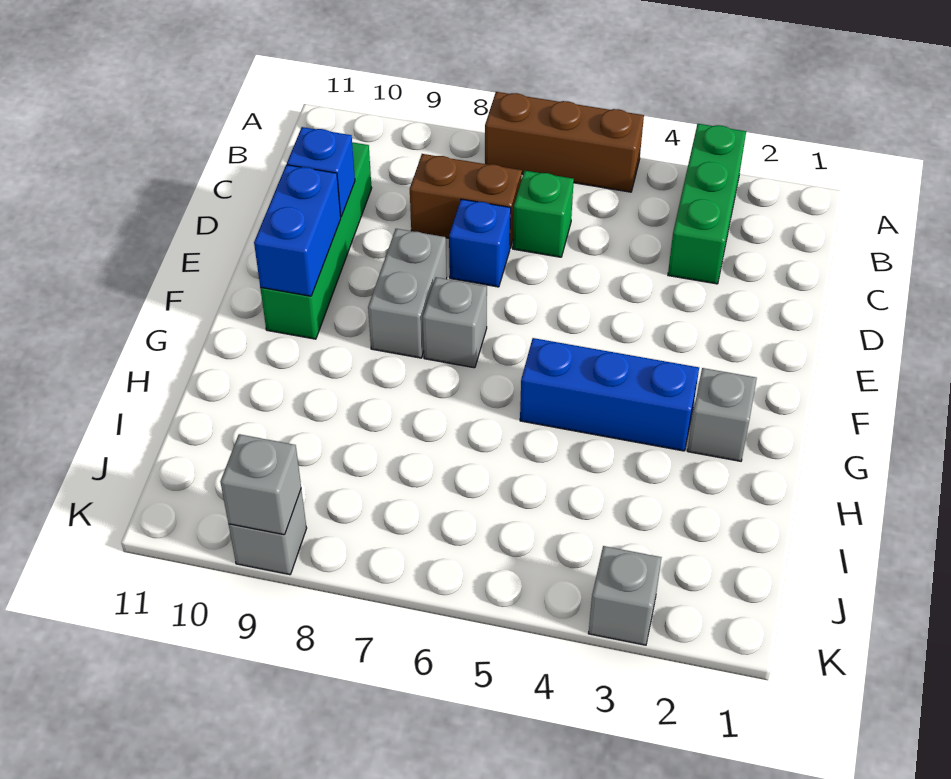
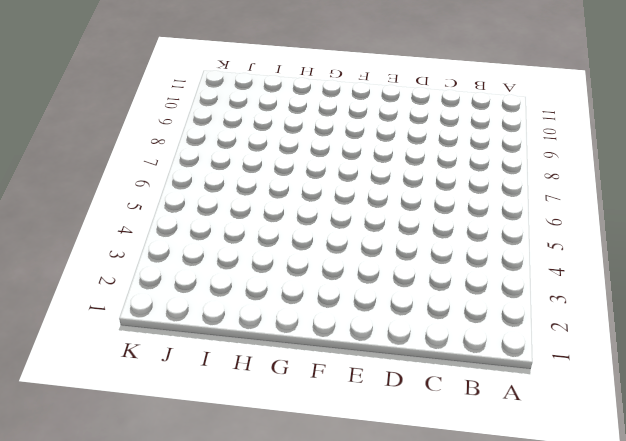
none -> green brick A3:C3 level 1
none -> brown brick A5:A7 level 1
none -> green brick C6 level 1

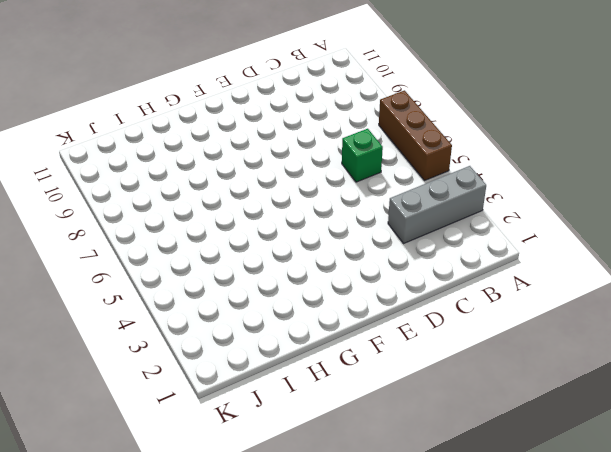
grey brick A3:C3 level 1 -> green brick A3:C3 level 1
none -> brown brick C7:C8 level 1
none -> green brick C10:F10 level 1
none -> blue brick D7 level 1

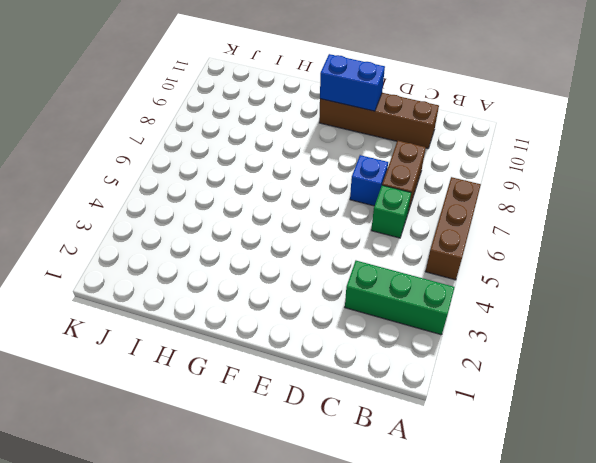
brown brick C10:F10 level 1 -> green brick C10:F10 level 1
none -> grey brick E8:F8 level 1
none -> grey brick F7 level 1
none -> grey brick G2 level 1

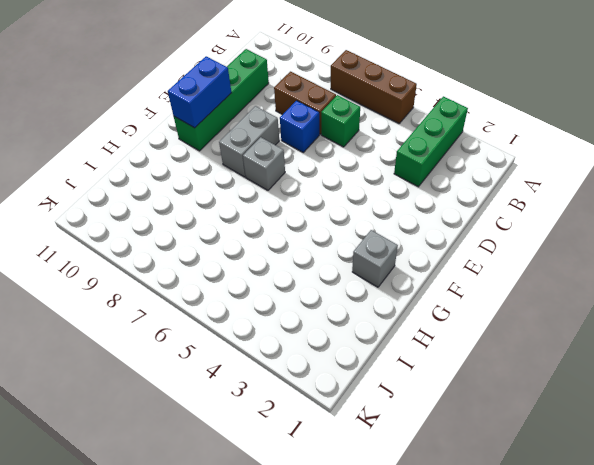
none -> blue brick G3:G5 level 1
none -> grey brick K3 level 1
none -> grey brick K9 level 1

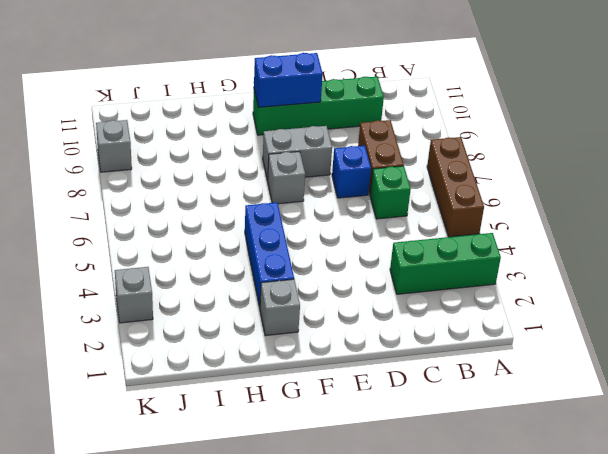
none -> blue brick D10 level 2
none -> grey brick K9 level 2

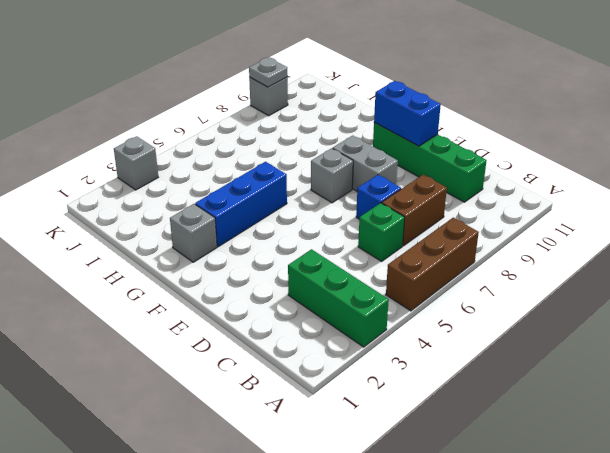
grey plate K9 level 2 -> grey brick K9 level 2
none -> blue brick D10 level 2

